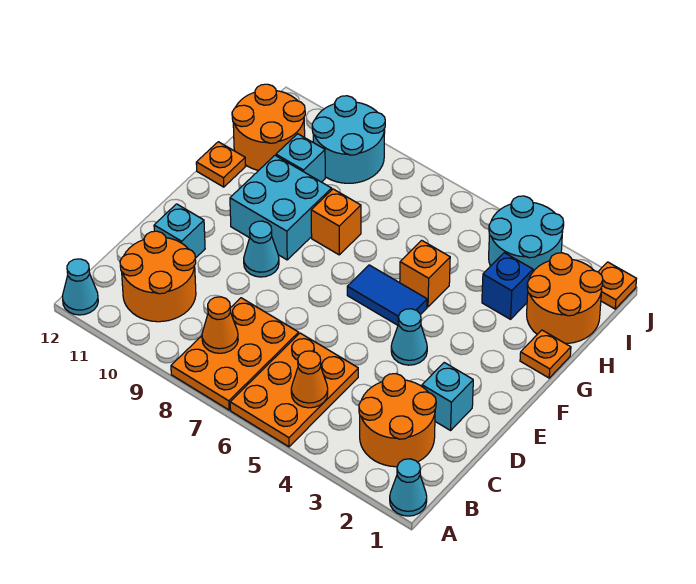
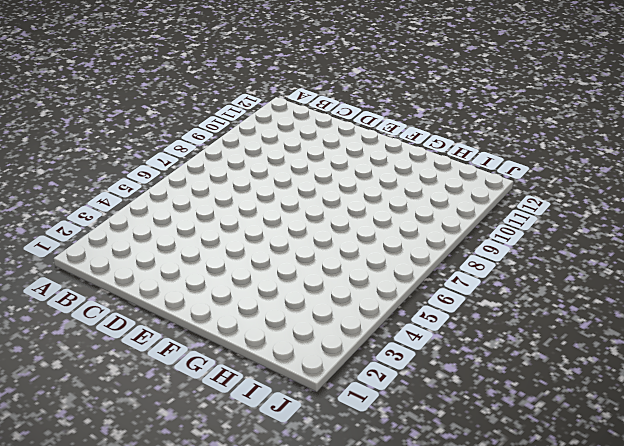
none -> cyan cone A1 level 1
none -> orange plate A5:C6 level 1
none -> orange plate A7:C8 level 1

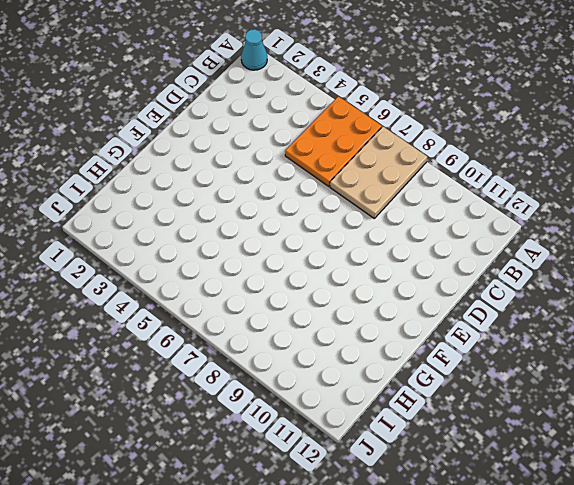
tan plate A7:C8 level 1 -> orange plate A7:C8 level 1
none -> cyan cone A12 level 1
none -> orange round brick B2:C3 level 1
none -> orange round brick B10:C11 level 1

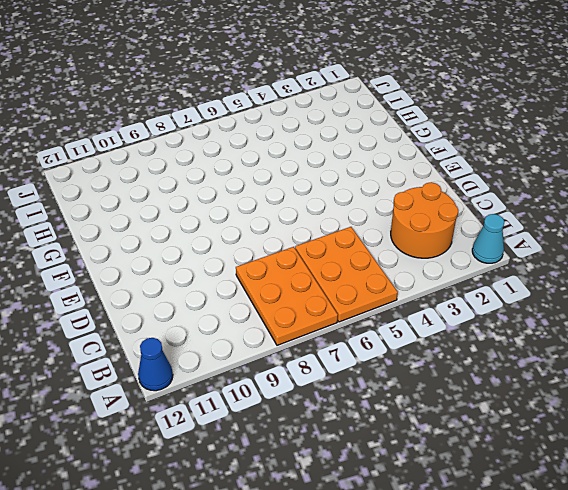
blue cone A12 level 1 -> cyan cone A12 level 1
none -> orange round brick B10:C11 level 1
none -> cyan brick D2 level 1
none -> cyan brick D11 level 1

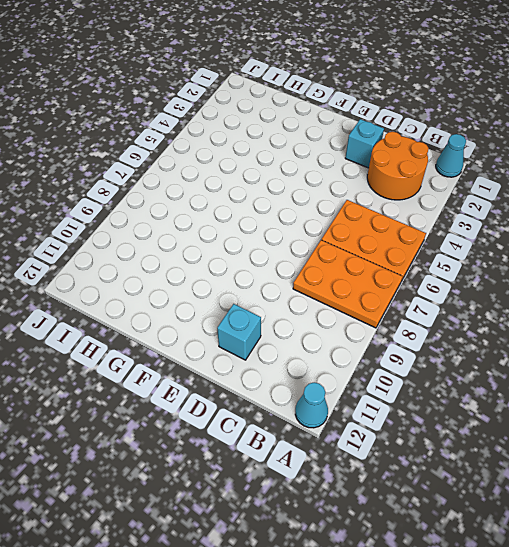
none -> orange round brick B10:C11 level 1
none -> cyan cone E4 level 1
none -> cyan cone E9 level 1

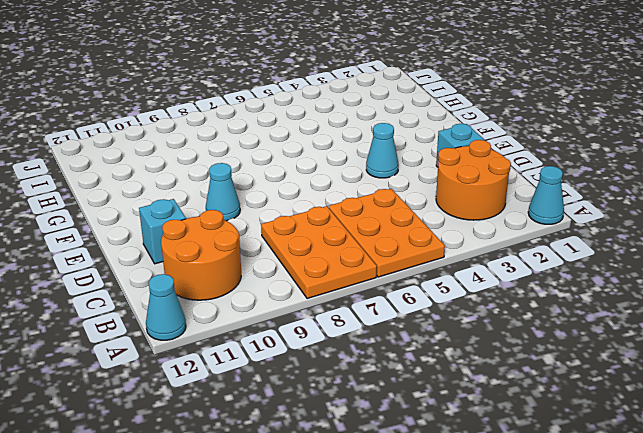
none -> blue tile F5:F6 level 1
none -> cyan brick F9:G10 level 1
none -> orange plate G1 level 1

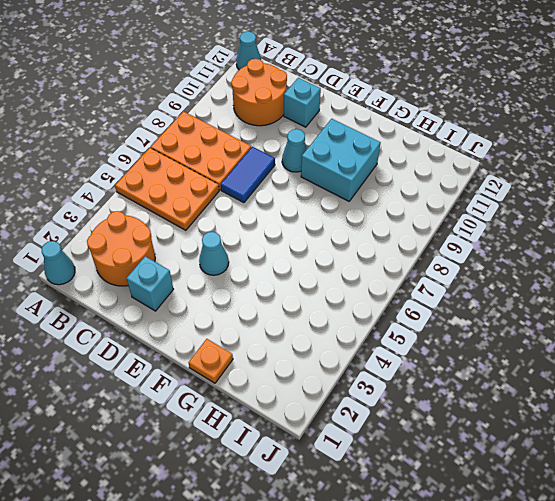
blue tile D7:D8 level 1 -> blue tile F5:F6 level 1
none -> orange brick G5 level 1
none -> orange brick G8 level 1
none -> orange plate G12 level 1

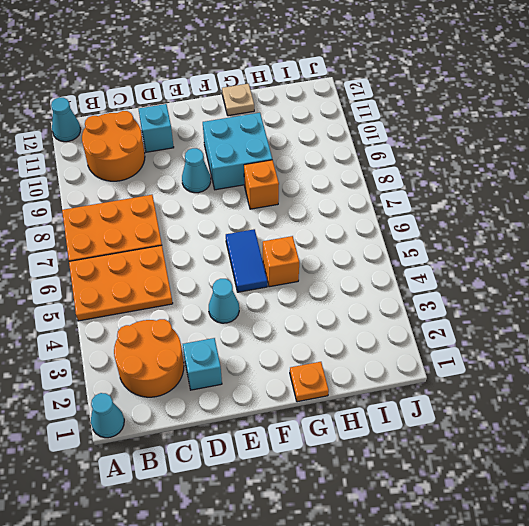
tan plate G12 level 1 -> orange plate G12 level 1
none -> orange round brick H1:I2 level 1
none -> blue brick H3 level 1
none -> cyan brick H10 level 1

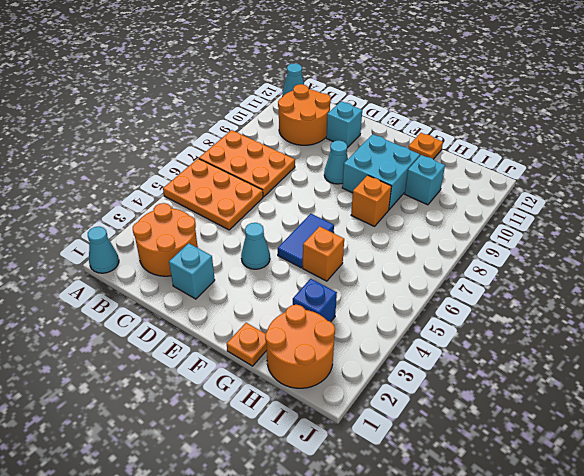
none -> orange round brick H11:I12 level 1
none -> cyan round brick I3:J4 level 1
none -> cyan round brick I9:J10 level 1

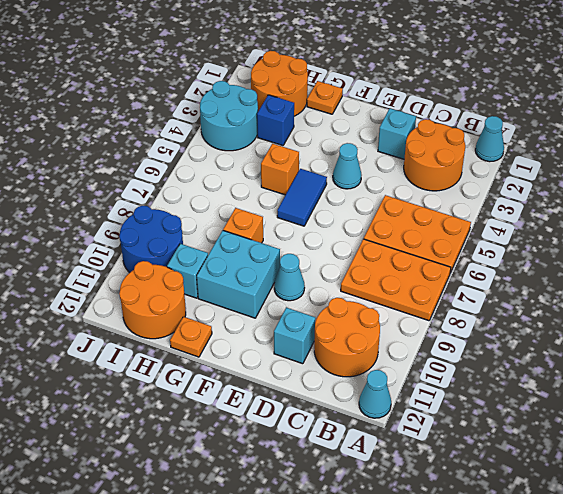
blue round brick I9:J10 level 1 -> cyan round brick I9:J10 level 1
none -> orange plate J1 level 1
none -> orange cone B5 level 2
none -> orange cone B8 level 2

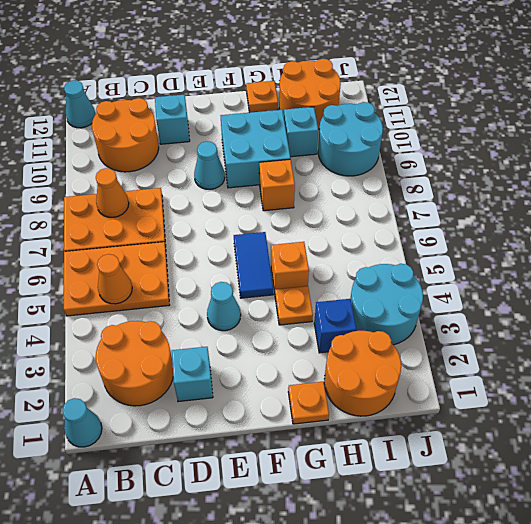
orange plate G4 level 1 -> orange plate J1 level 1

